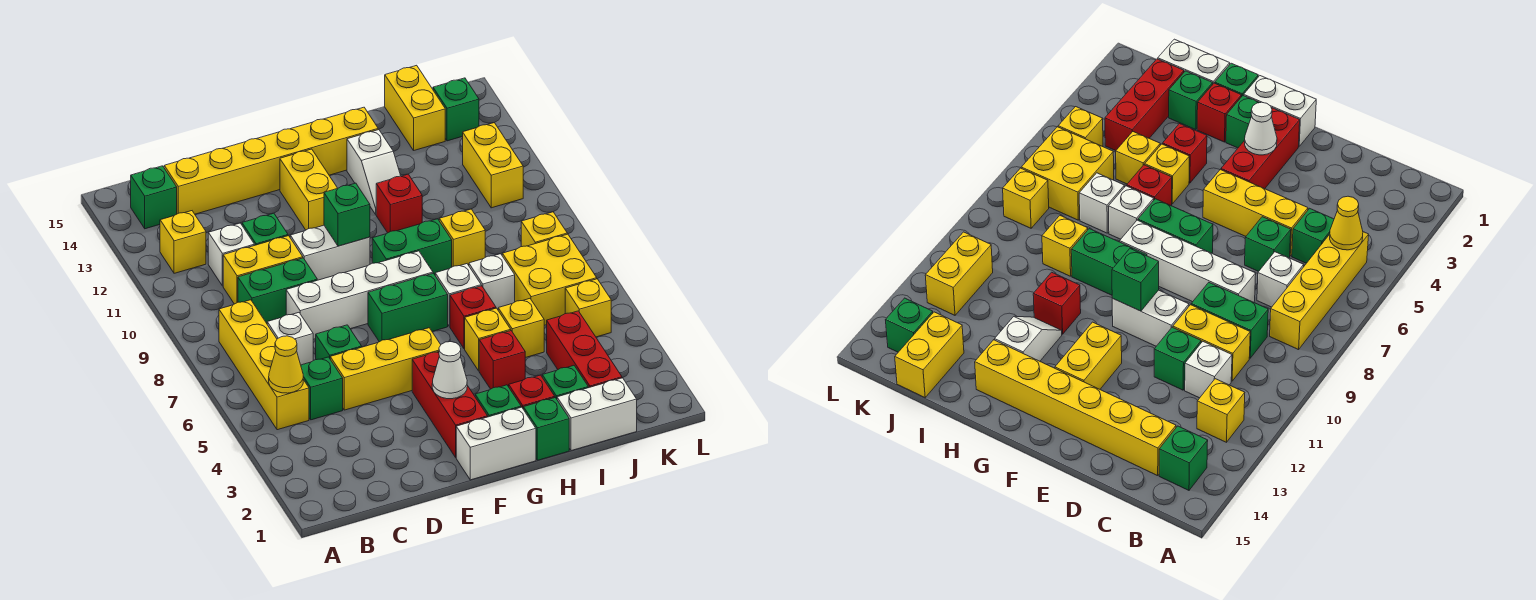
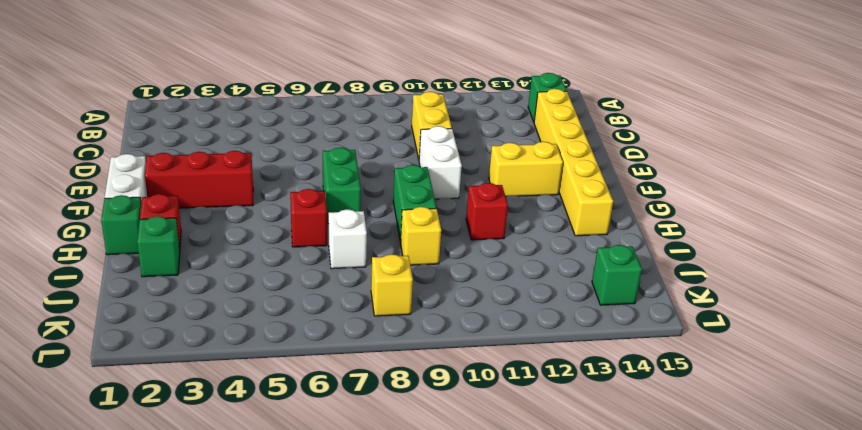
none -> yellow brick B5:B8 level 1
none -> yellow brick B12 level 1
none -> green brick C5 level 1
none -> white brick C7 level 1

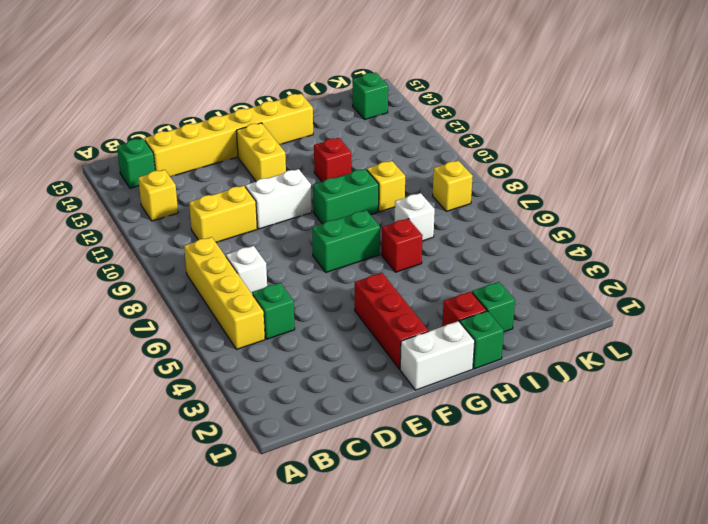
none -> green brick C9:D9 level 1
none -> white brick C11 level 1
none -> yellow brick D5:F5 level 1
none -> green brick D6 level 1

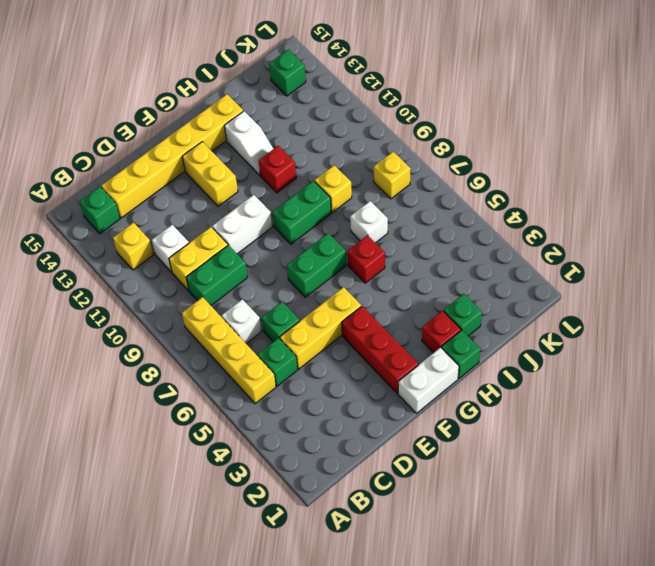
none -> white brick D8:G8 level 1
none -> green brick D11 level 1
none -> green brick G2 level 1
none -> red brick H4 level 1

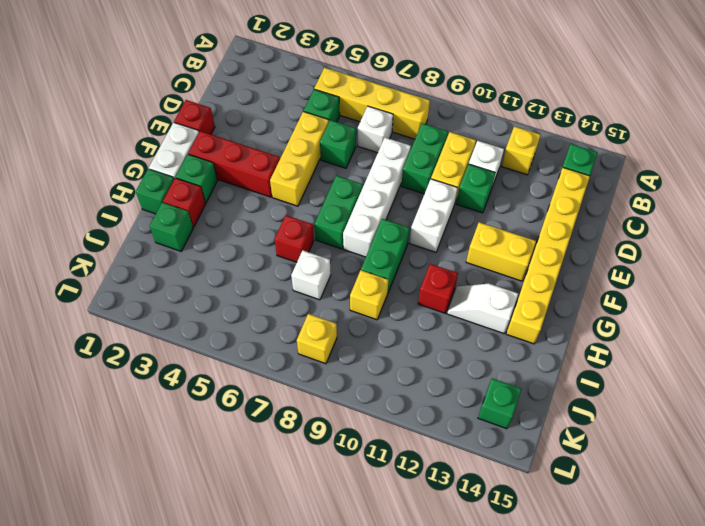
red brick E1 level 1 -> red brick H4 level 1
none -> yellow brick H5 level 1
none -> white brick H7 level 1
none -> white brick I1:J1 level 1
none -> yellow brick I5 level 1

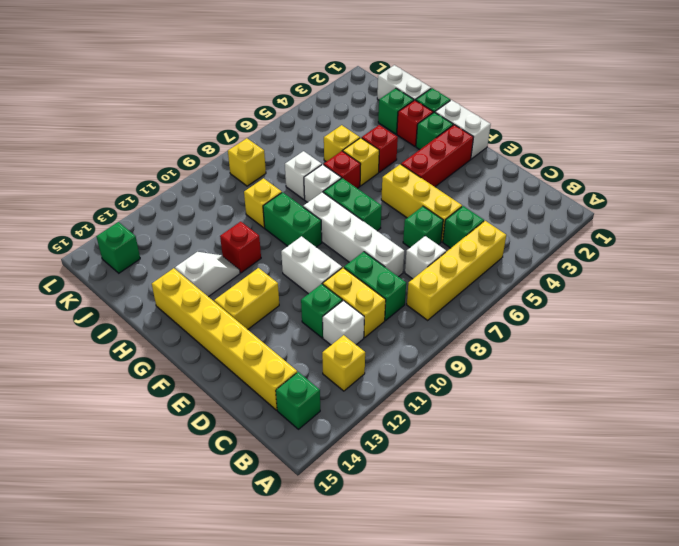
none -> red brick J2:J4 level 1
none -> yellow brick J6:K7 level 1
none -> yellow brick J14:J15 level 1
none -> yellow brick K5 level 1

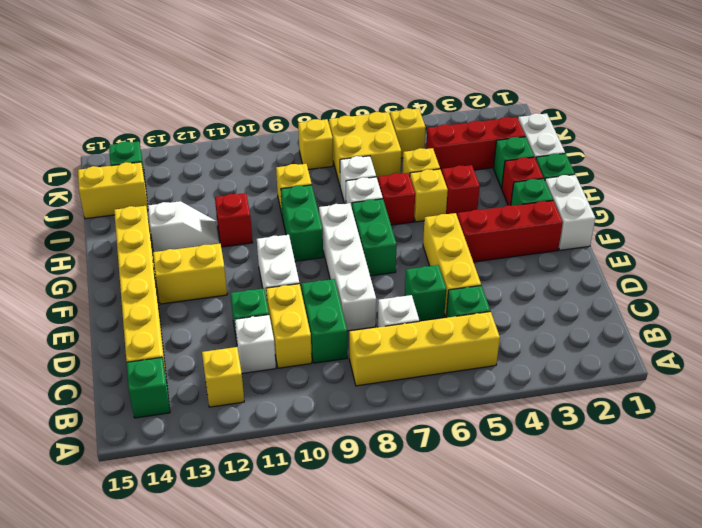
none -> yellow brick K11:K12 level 1
none -> yellow cone B5 level 2
none -> white cone F3 level 2
none -> green brick F10 level 2

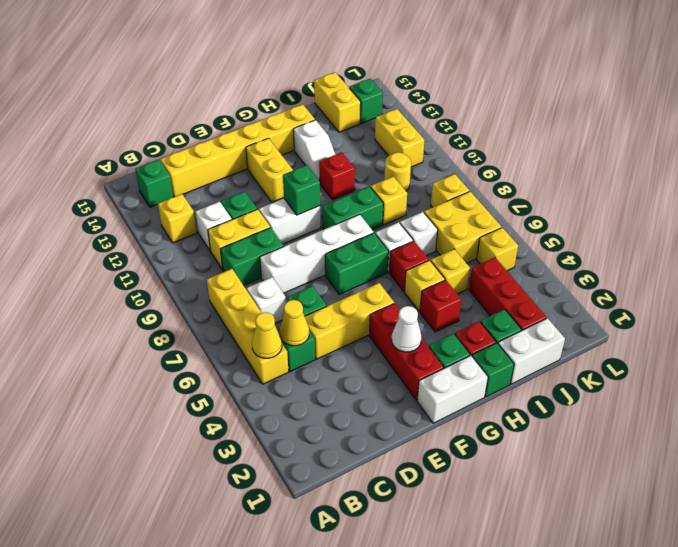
yellow cone C5 level 2 -> none
yellow round brick J10 level 1 -> none

